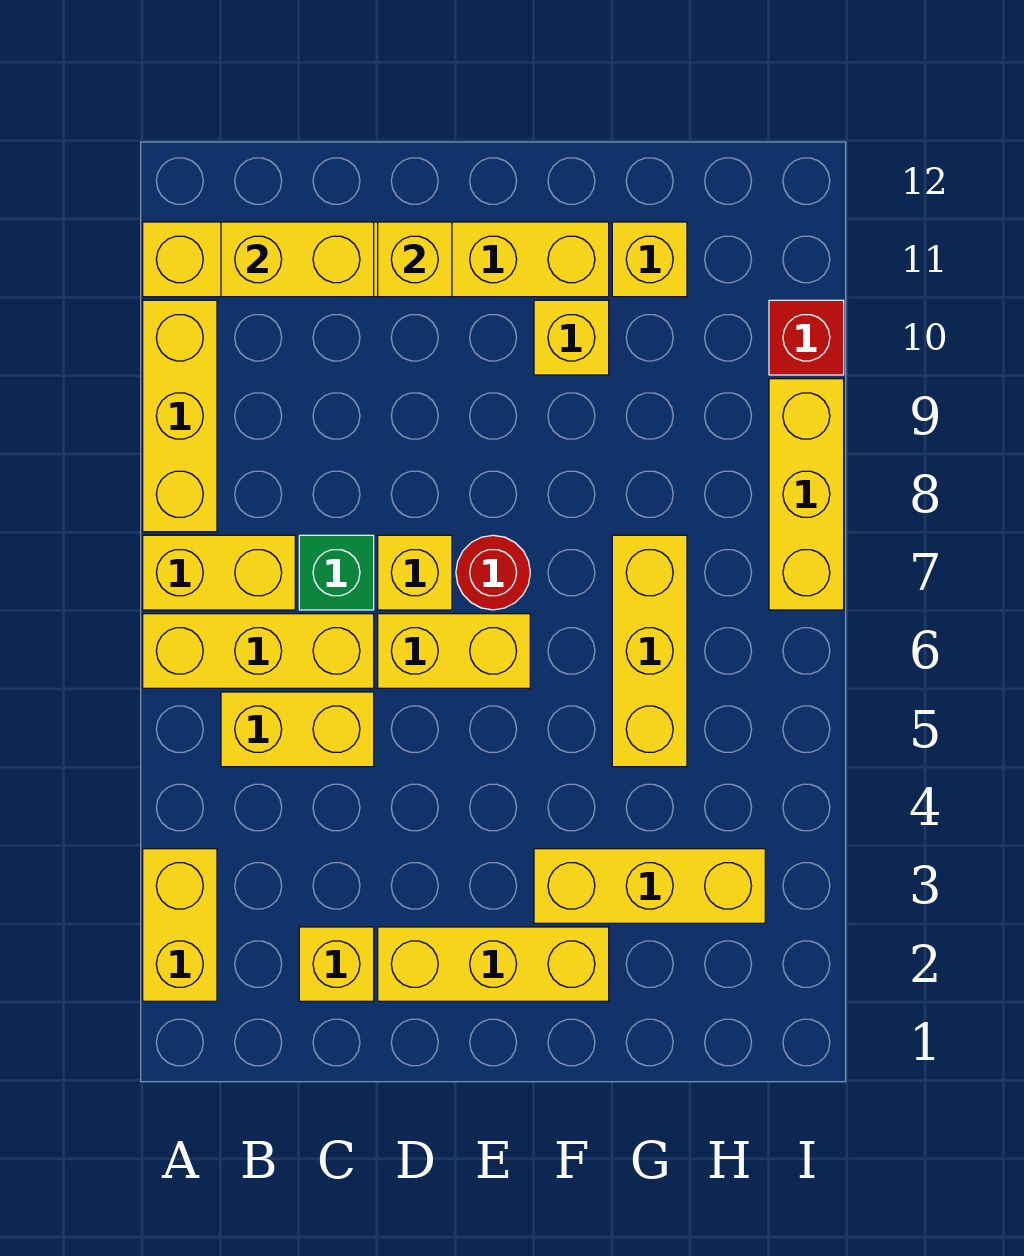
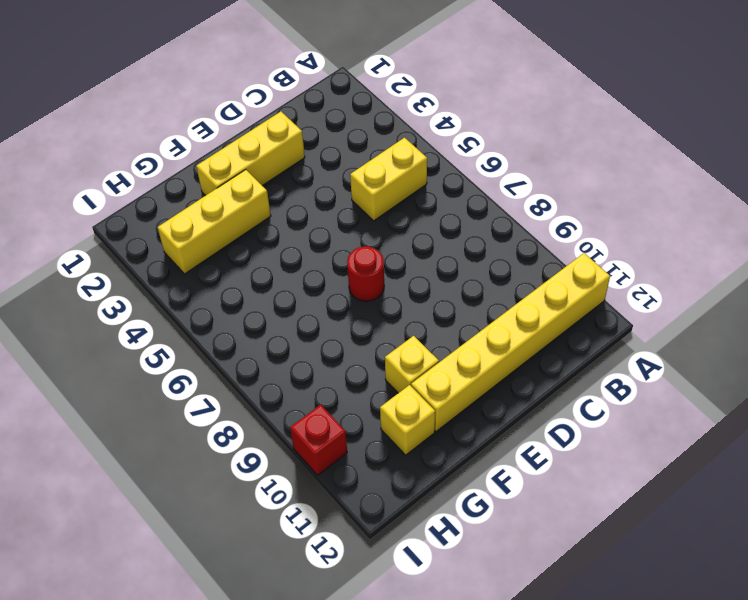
none -> yellow brick A2:A3 level 1
none -> yellow brick A6:C6 level 1
none -> yellow brick A7:B7 level 1

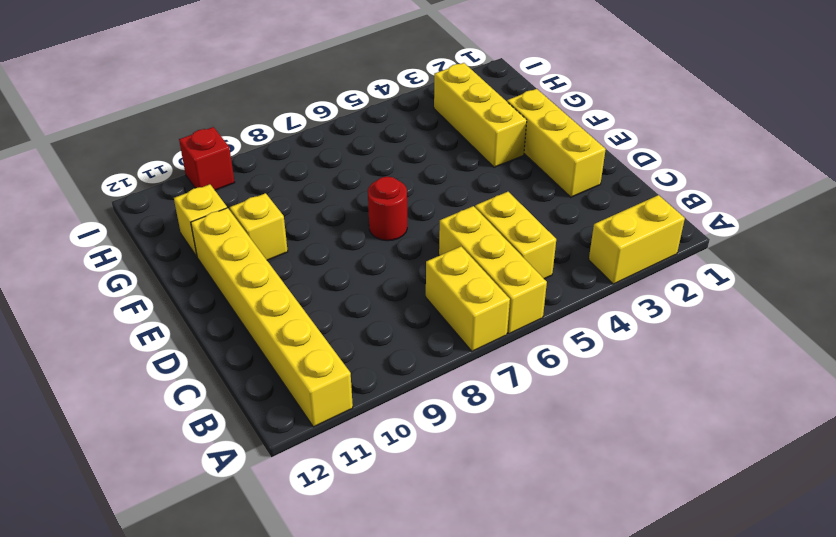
none -> yellow brick A8:A10 level 1
none -> yellow brick C2 level 1
none -> green brick C7 level 1

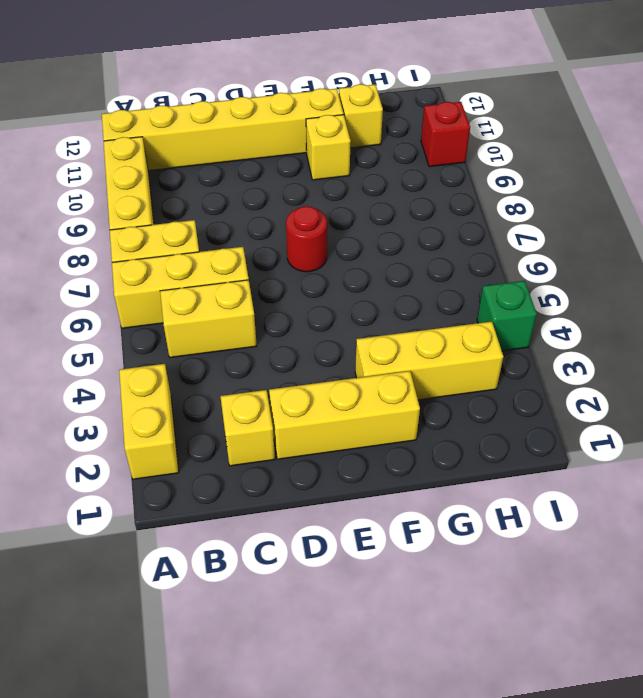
green brick I4 level 1 -> green brick C7 level 1
none -> yellow brick D6:E6 level 1
none -> yellow brick D7 level 1
none -> yellow brick G5:G7 level 1

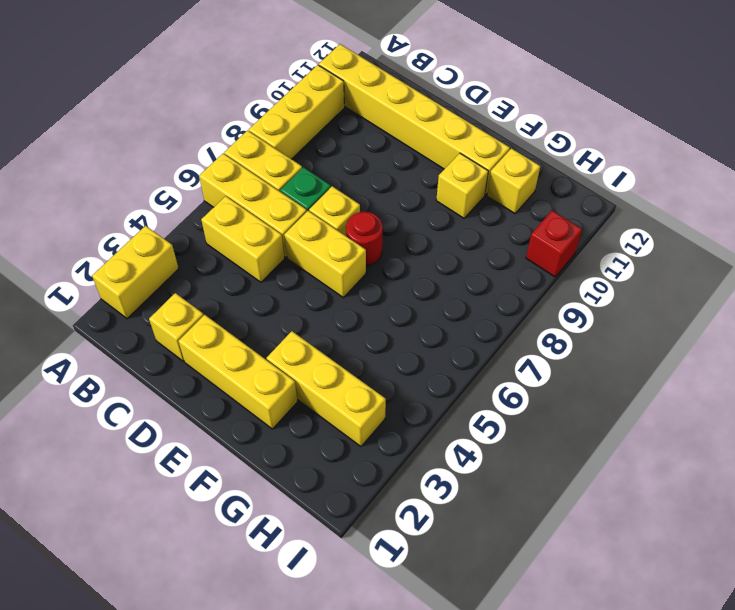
none -> yellow brick G5:G7 level 1
none -> yellow brick I7:I9 level 1
none -> yellow brick B11:C11 level 2

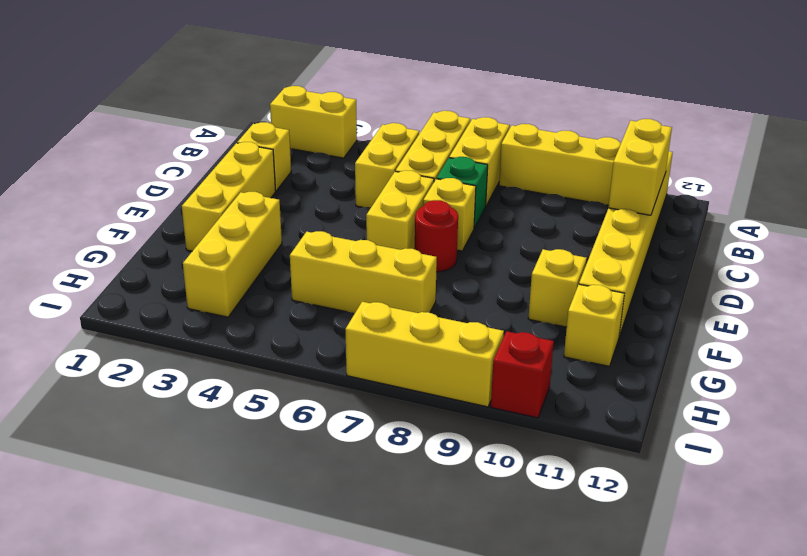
none -> yellow brick D11 level 2

